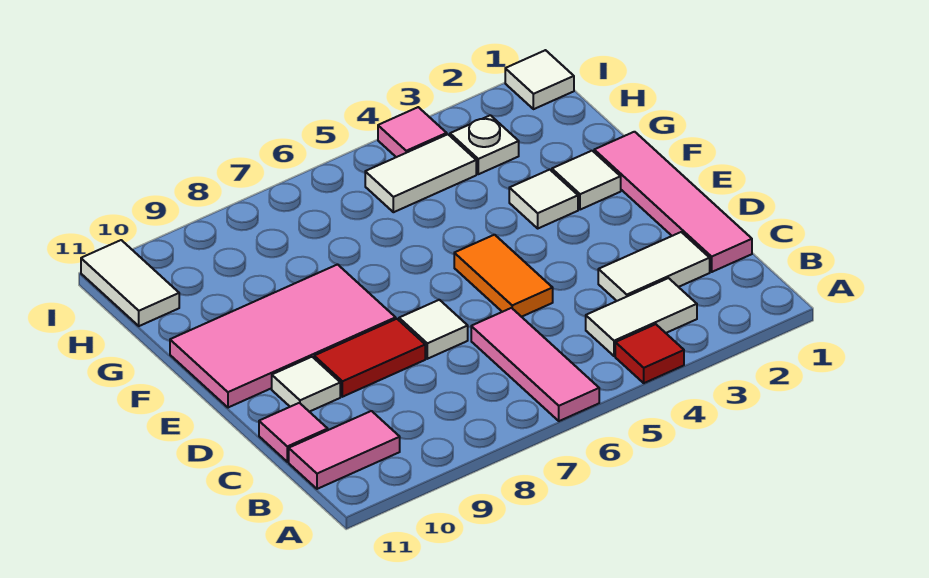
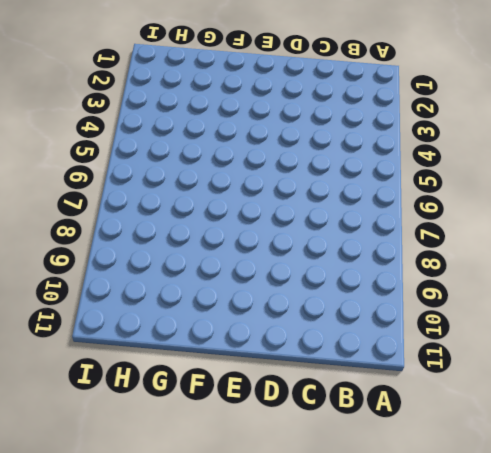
none -> red tile A4 level 1
none -> pink tile A6:C6 level 1
none -> white tile B3:B4 level 1

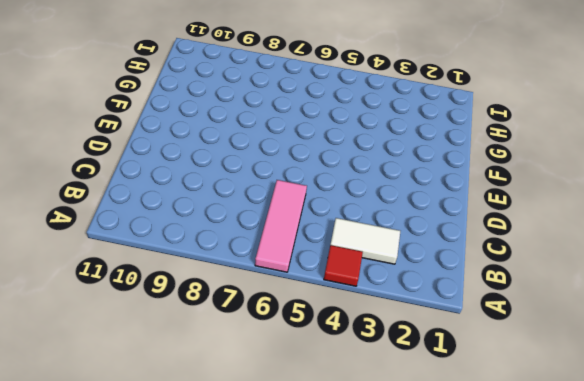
none -> pink tile B10:B11 level 1
none -> pink tile C1:F1 level 1
none -> white tile C2:C3 level 1

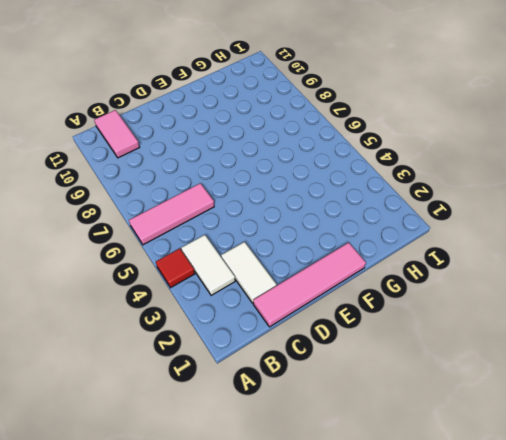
none -> pink tile C11 level 1
none -> orange tile D5:E5 level 1
none -> white tile D7 level 1

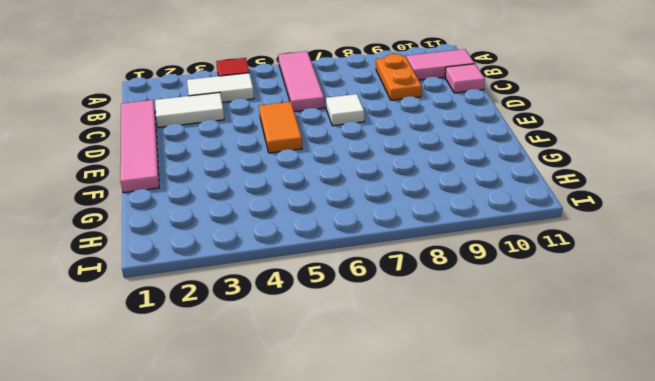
orange plate B9:C9 level 1 -> none
none -> red tile D8:D9 level 1
none -> white tile D10 level 1
none -> pink tile E8:F11 level 1

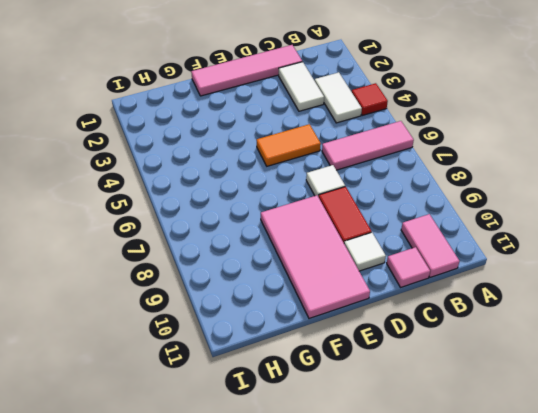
none -> white tile F2 level 1
none -> white tile F3 level 1
none -> white plate H3 level 1

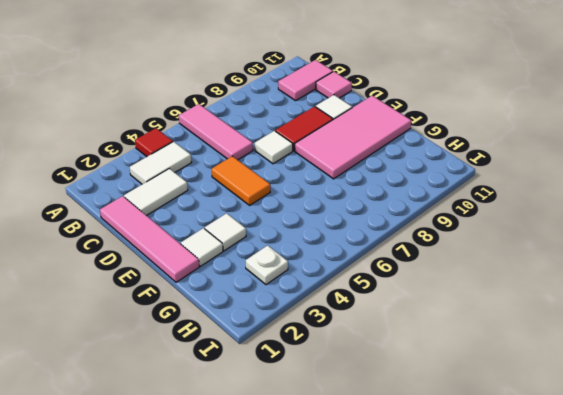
none -> white tile H4:H5 level 1
none -> white tile H11:I11 level 1
none -> white tile I1 level 1

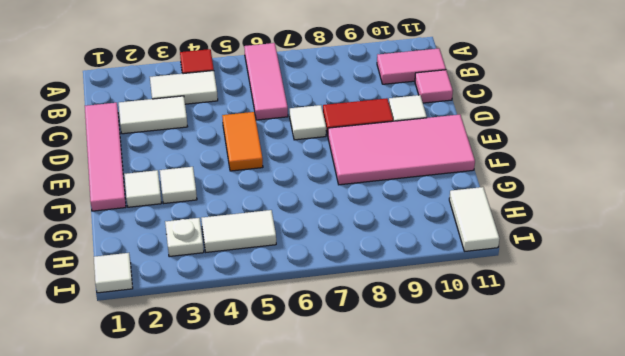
none -> pink tile I4 level 1

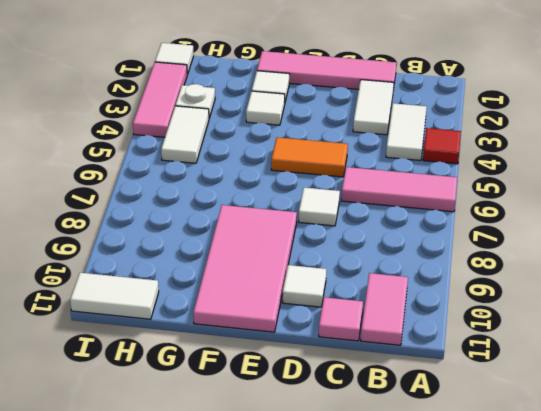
pink tile I2:I4 level 1 -> pink tile I4 level 1
none -> red tile D8:D9 level 1

